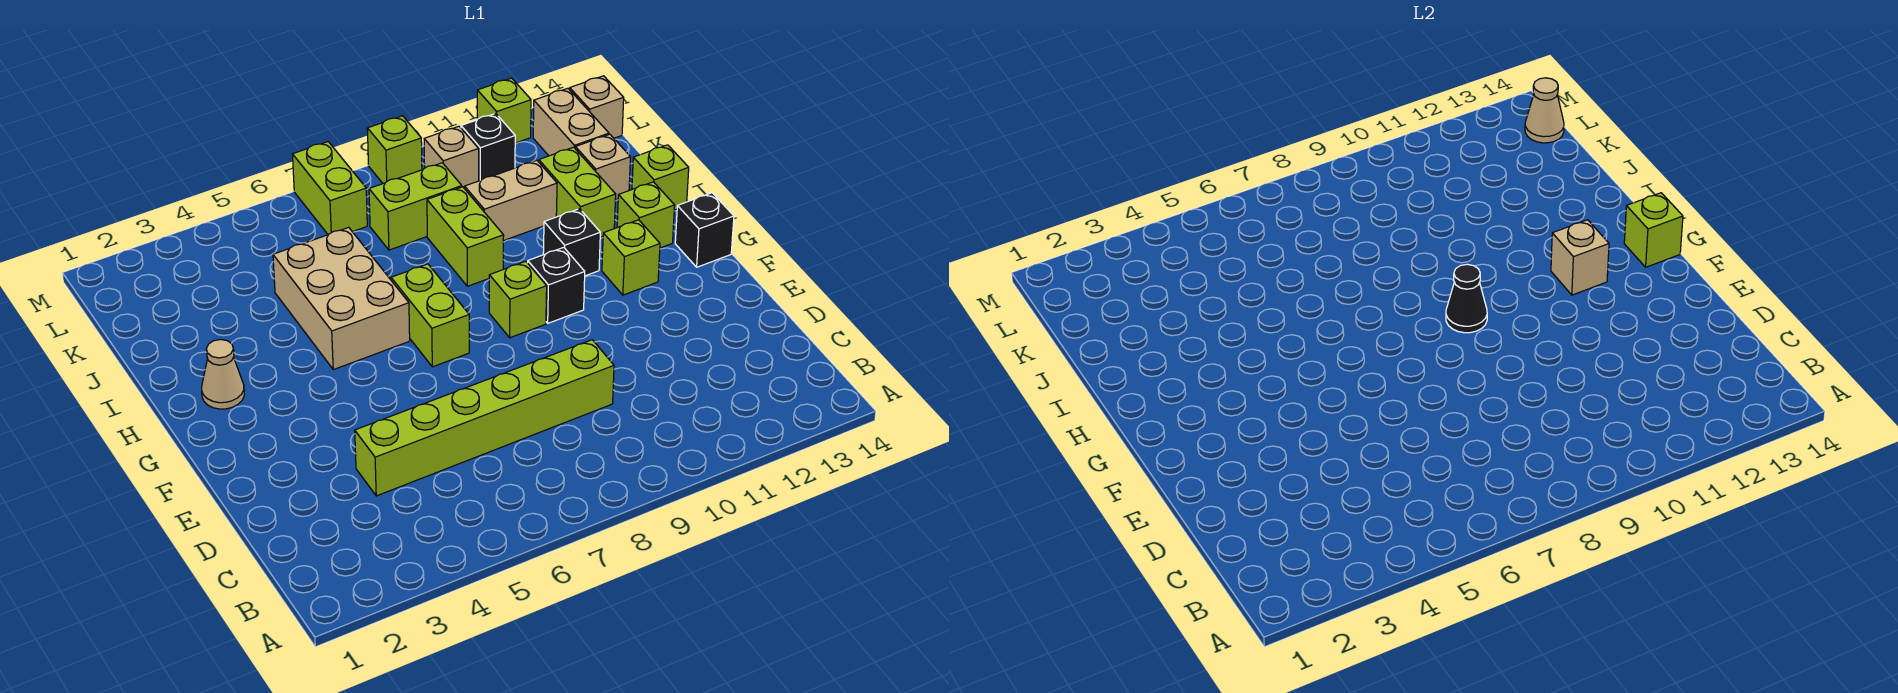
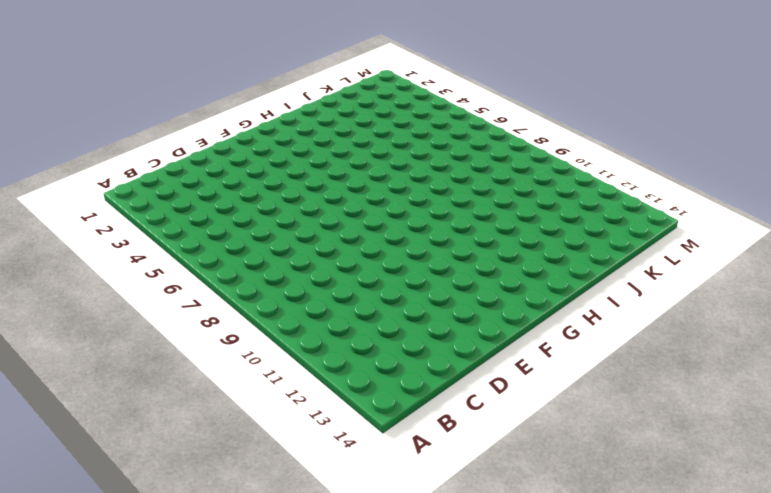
none -> lime brick D4:D9 level 1
none -> lime brick G7:H7 level 1
none -> lime brick G9 level 1

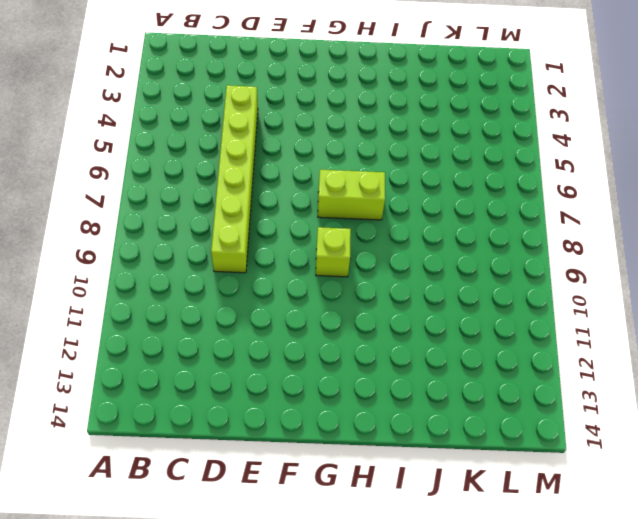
none -> black brick G10 level 1
none -> lime brick G12 level 1
none -> black brick G14 level 1

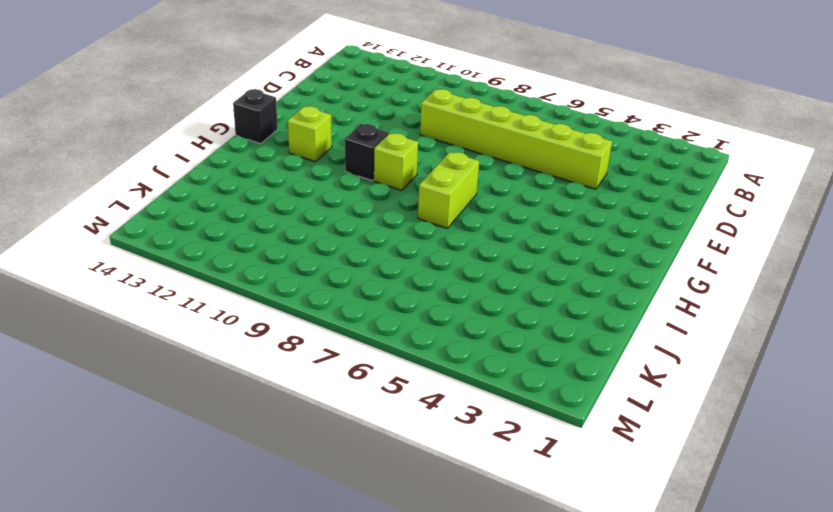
none -> tan cone H2 level 1
none -> tan brick H5:J6 level 1
none -> black brick H11 level 1

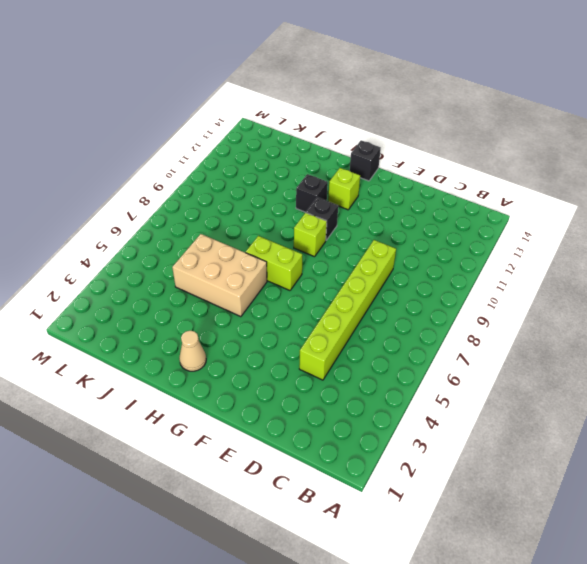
none -> lime brick H13 level 1
none -> lime brick I9:J9 level 1
none -> lime brick I12:J12 level 1

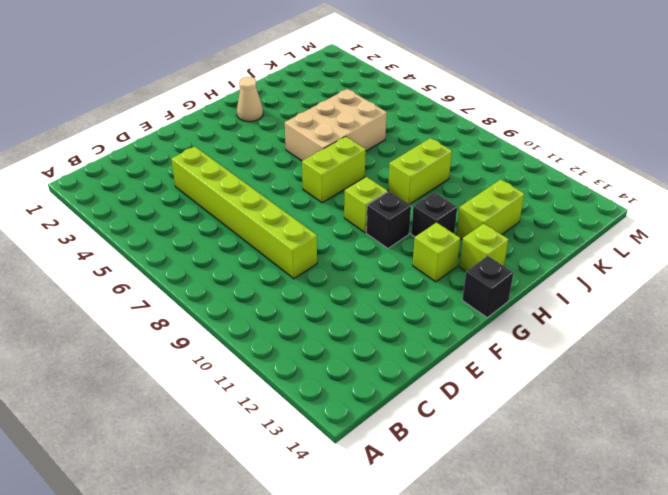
none -> lime brick I14 level 1
none -> tan brick J10:J11 level 1
none -> tan brick J13 level 1

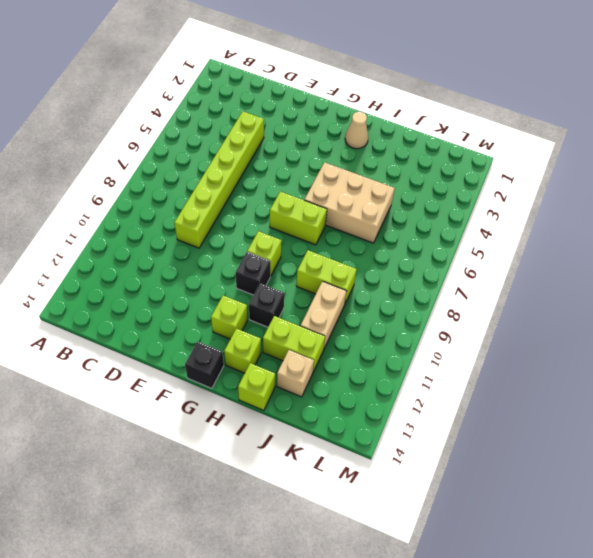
none -> lime brick K8:K9 level 1
none -> tan brick K13:L13 level 1
none -> lime brick L7:M7 level 1

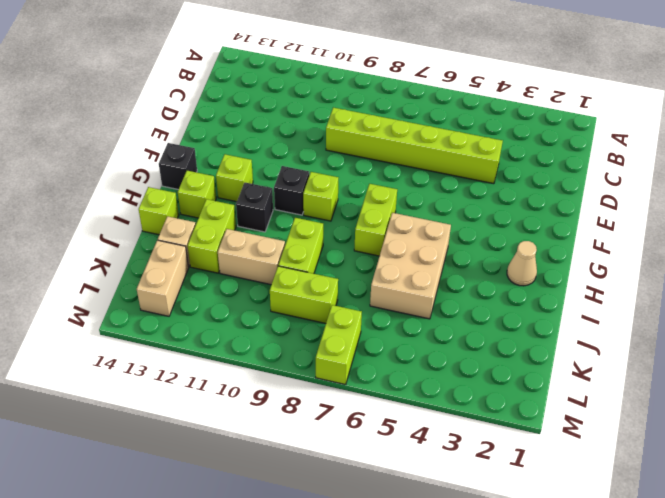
none -> tan brick L10 level 1
none -> black brick L11 level 1
none -> tan brick L14 level 1

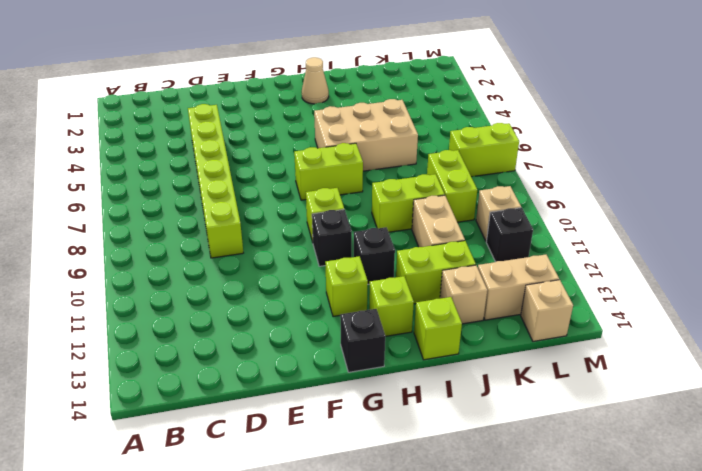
none -> lime brick M9 level 1
none -> lime brick M12 level 1
none -> black cone G9 level 2

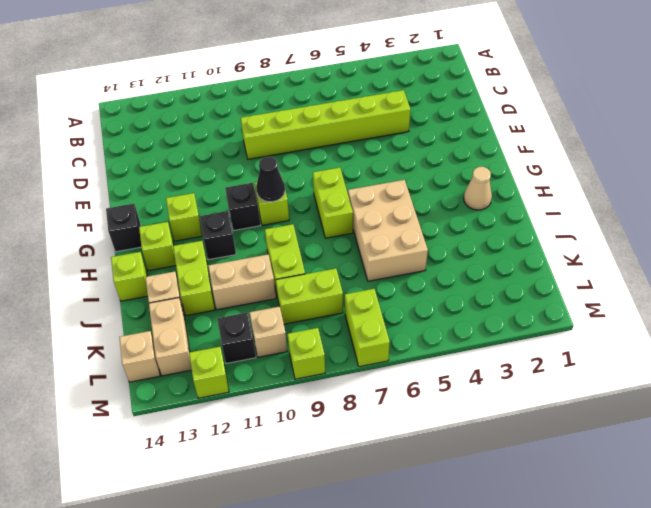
none -> tan brick G12 level 2
none -> lime brick G14 level 2
none -> tan cone L14 level 2

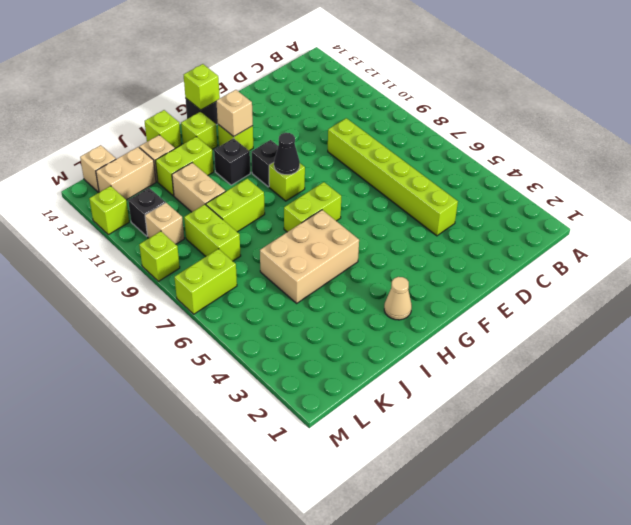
none -> tan cone L14 level 2

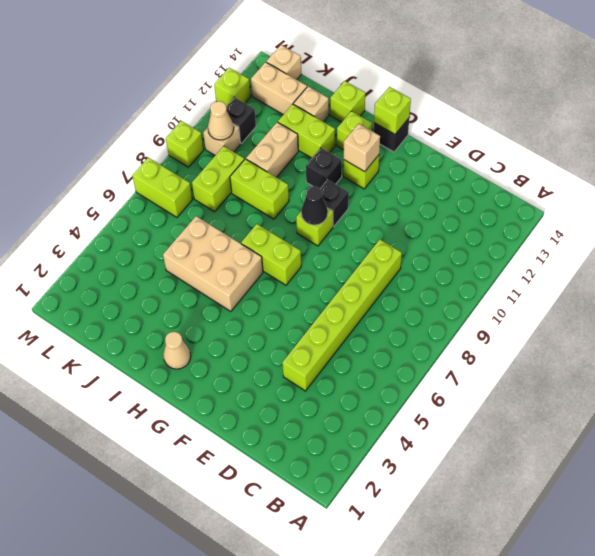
tan cone L10 level 2 -> tan cone L14 level 2

